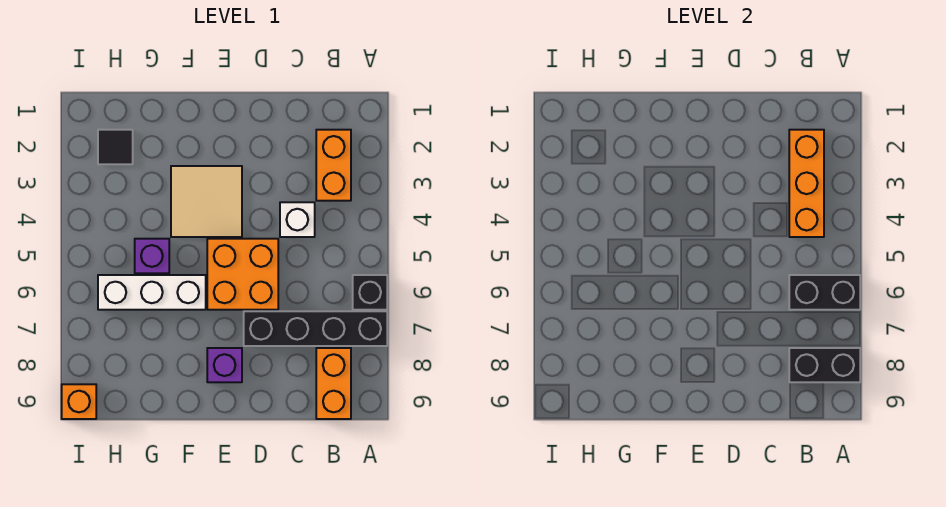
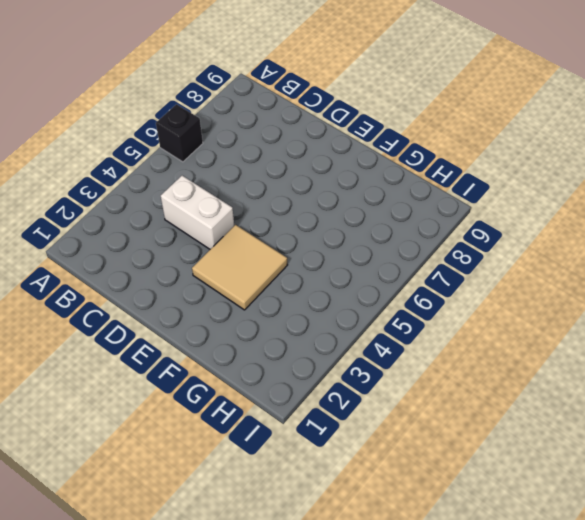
white brick C4:D4 level 1 -> white brick C4 level 1
none -> black brick A7:D7 level 1
none -> orange brick B2:B3 level 1
none -> orange brick B8:B9 level 1

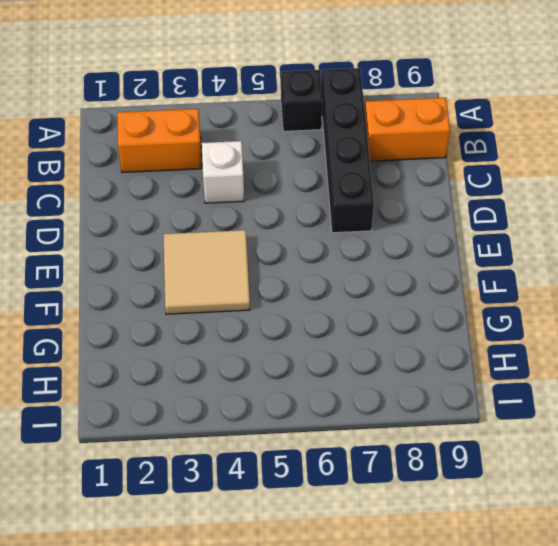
none -> orange brick D5:E6 level 1
none -> purple brick E8 level 1
none -> white brick F6:H6 level 1

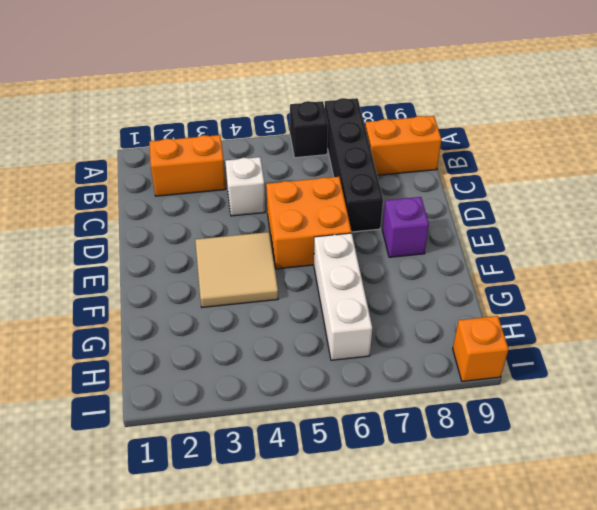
none -> purple brick G5 level 1
none -> black tile H2 level 1
none -> black brick A6:B6 level 2

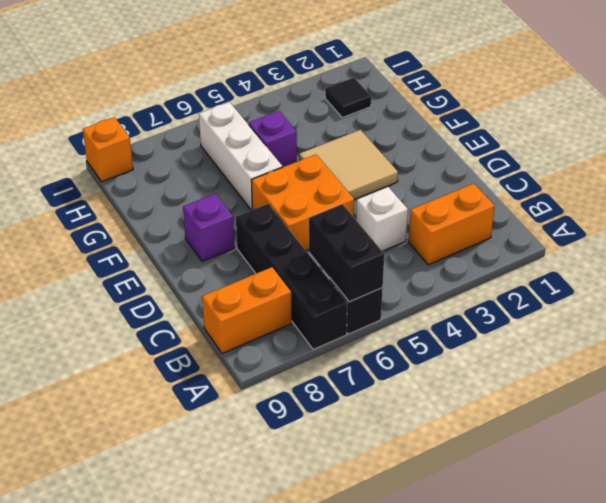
none -> black brick A8:B8 level 2
none -> orange brick B2:B4 level 2

